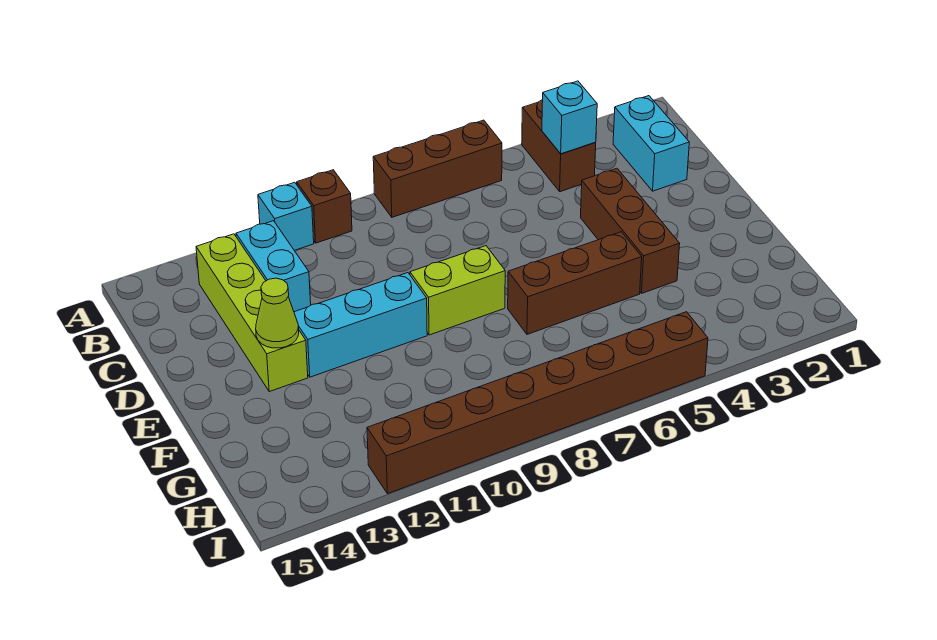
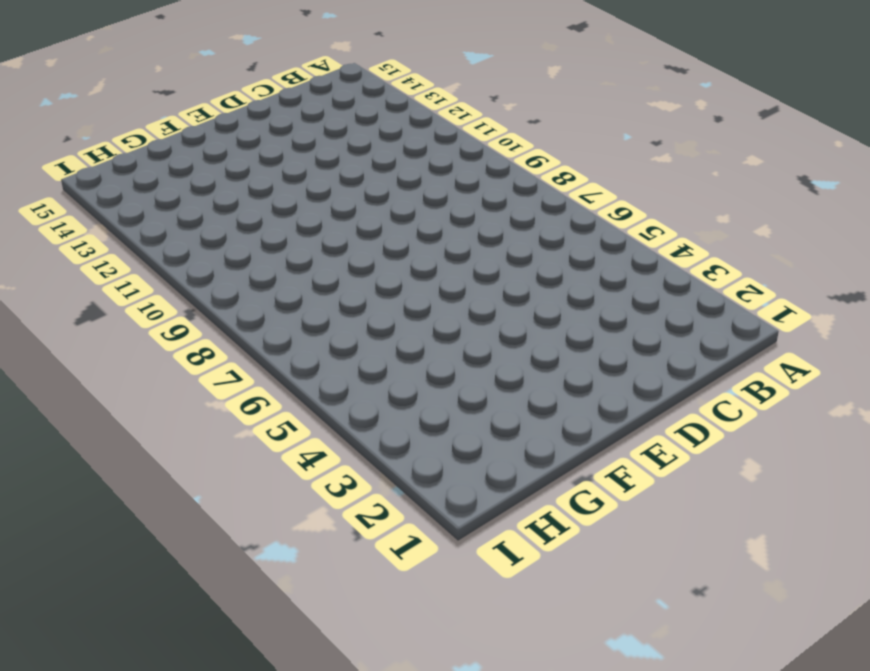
none -> brown brick A4:B4 level 1
none -> brown brick A6:A8 level 1
none -> brown brick A10 level 1

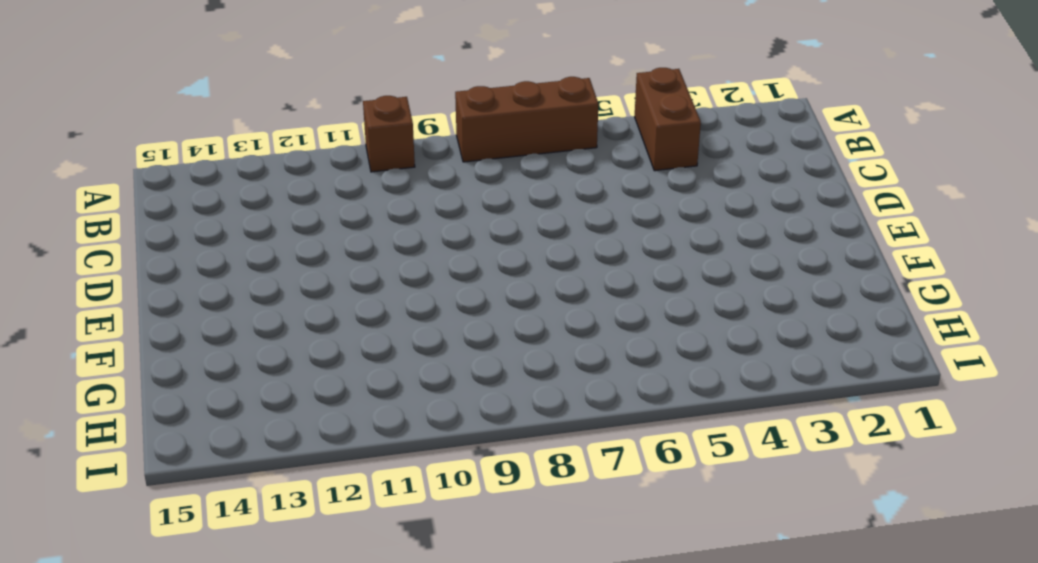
none -> cyan brick A11 level 1
none -> cyan brick B2:C2 level 1
none -> cyan brick B12:C12 level 1

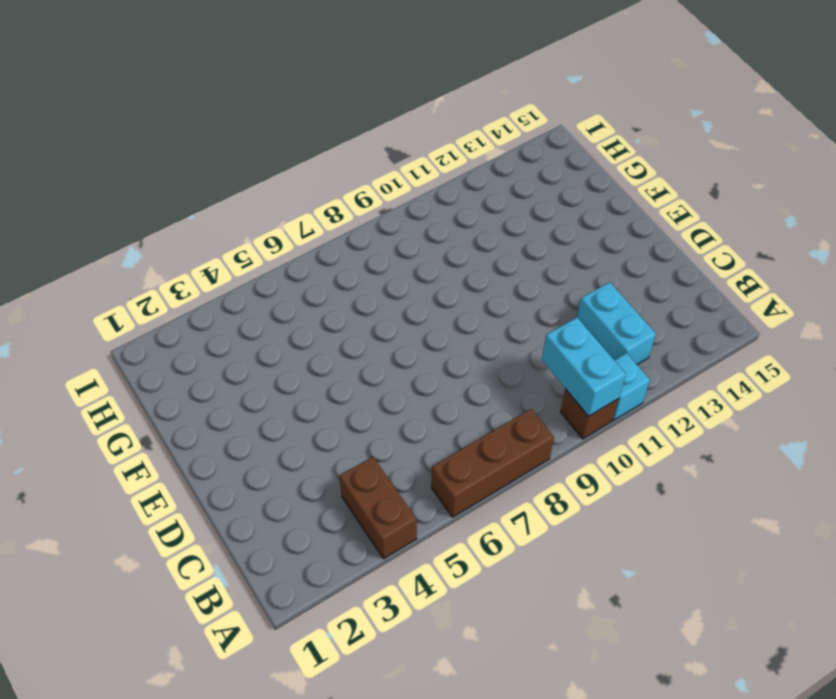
cyan brick A10:B10 level 2 -> cyan brick B2:C2 level 1
none -> lime brick B13:E13 level 1
none -> brown brick D4:F4 level 1
none -> lime brick E8:E9 level 1

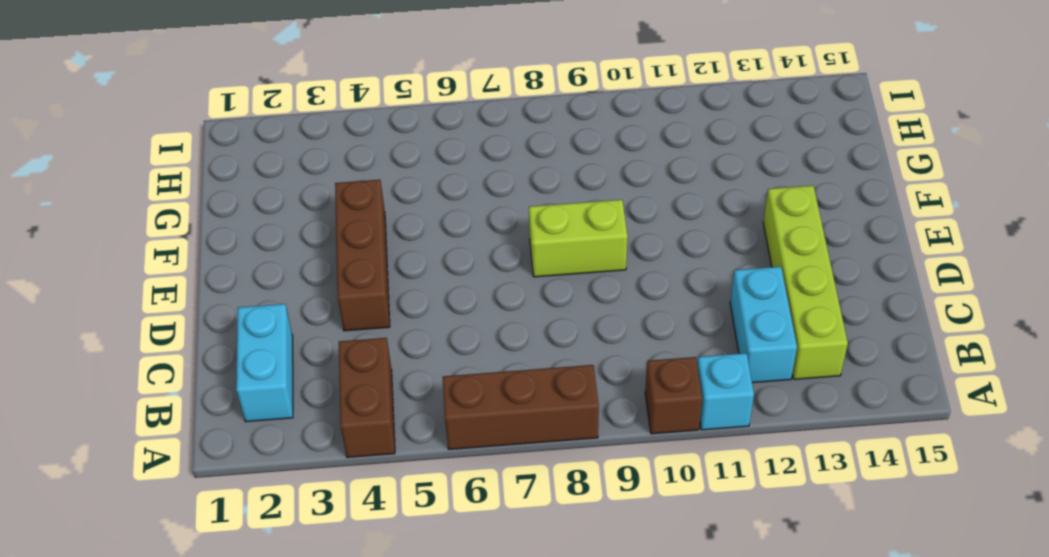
none -> cyan brick E10:E12 level 1
none -> brown brick F5:F7 level 1
none -> brown brick I5:I12 level 1

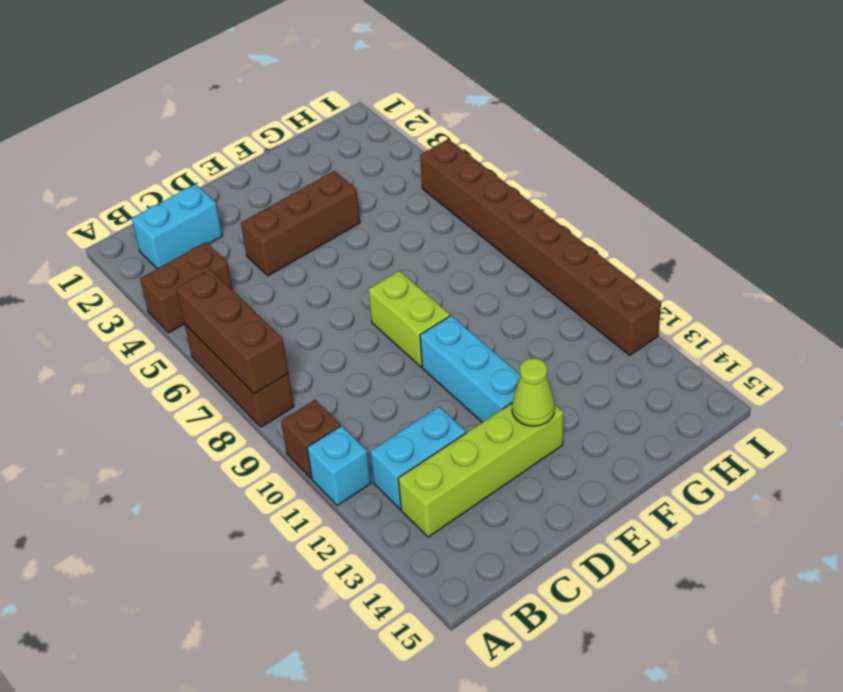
brown brick A6:A8 level 2 -> brown brick F5:F7 level 1
none -> cyan brick B4 level 2

